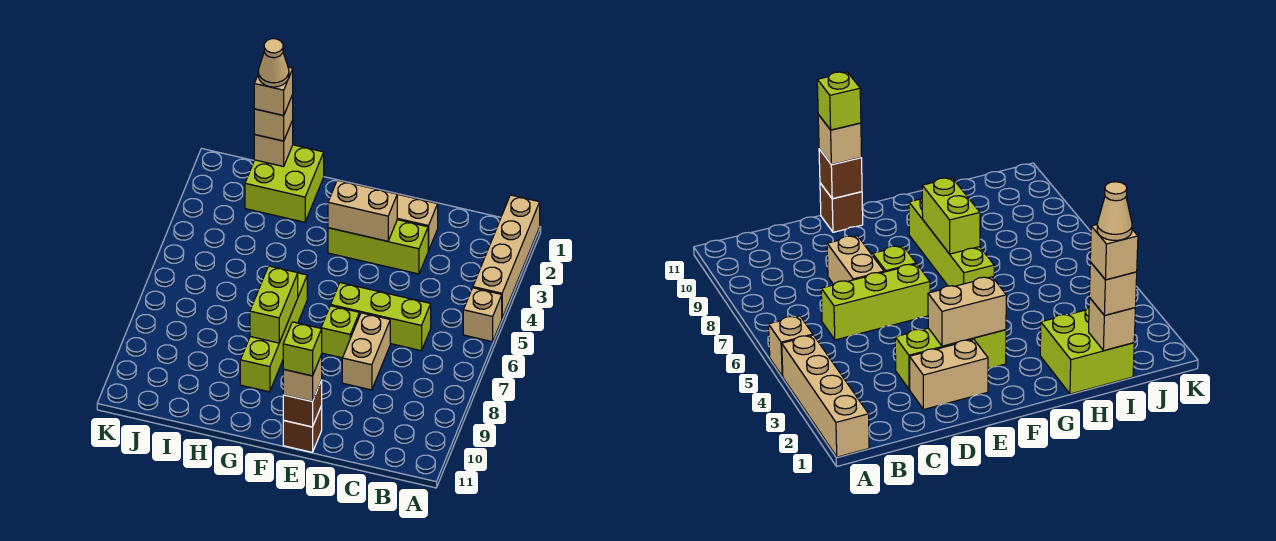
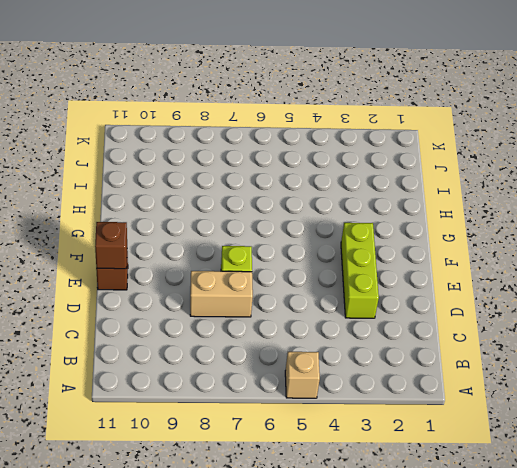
none -> tan brick A1:A4 level 1
none -> lime brick C6:E6 level 1
none -> tan brick D2:E2 level 1

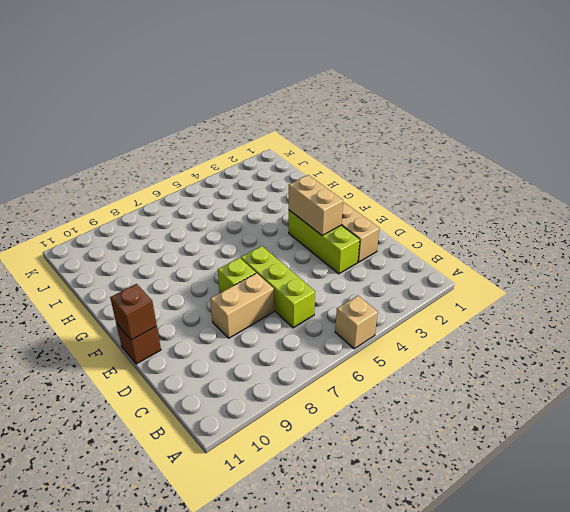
none -> tan brick A1:A4 level 1
none -> lime brick G6:G9 level 1
none -> lime brick H1:I2 level 1

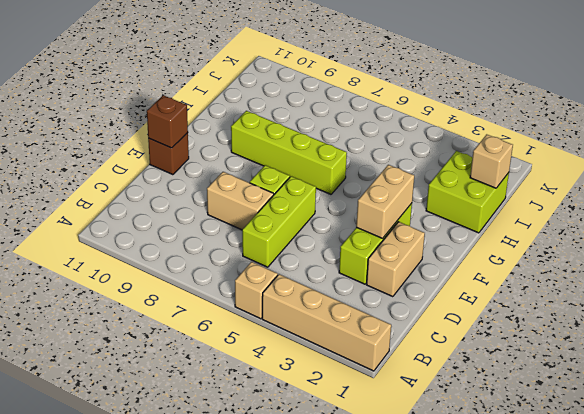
none -> lime brick G7:G8 level 2
none -> tan brick E11 level 3
none -> tan brick I1 level 3

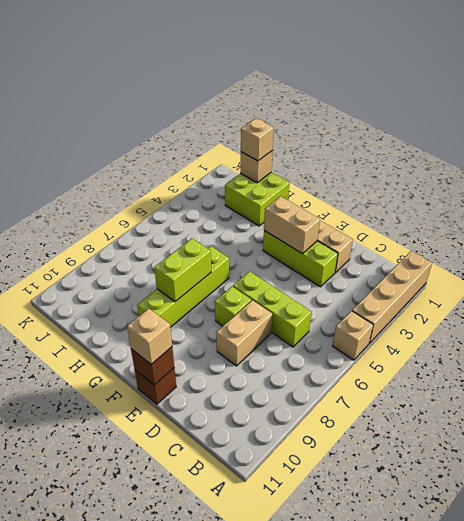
none -> lime brick E11 level 4
none -> tan brick I1 level 4
none -> tan cone I1 level 5

